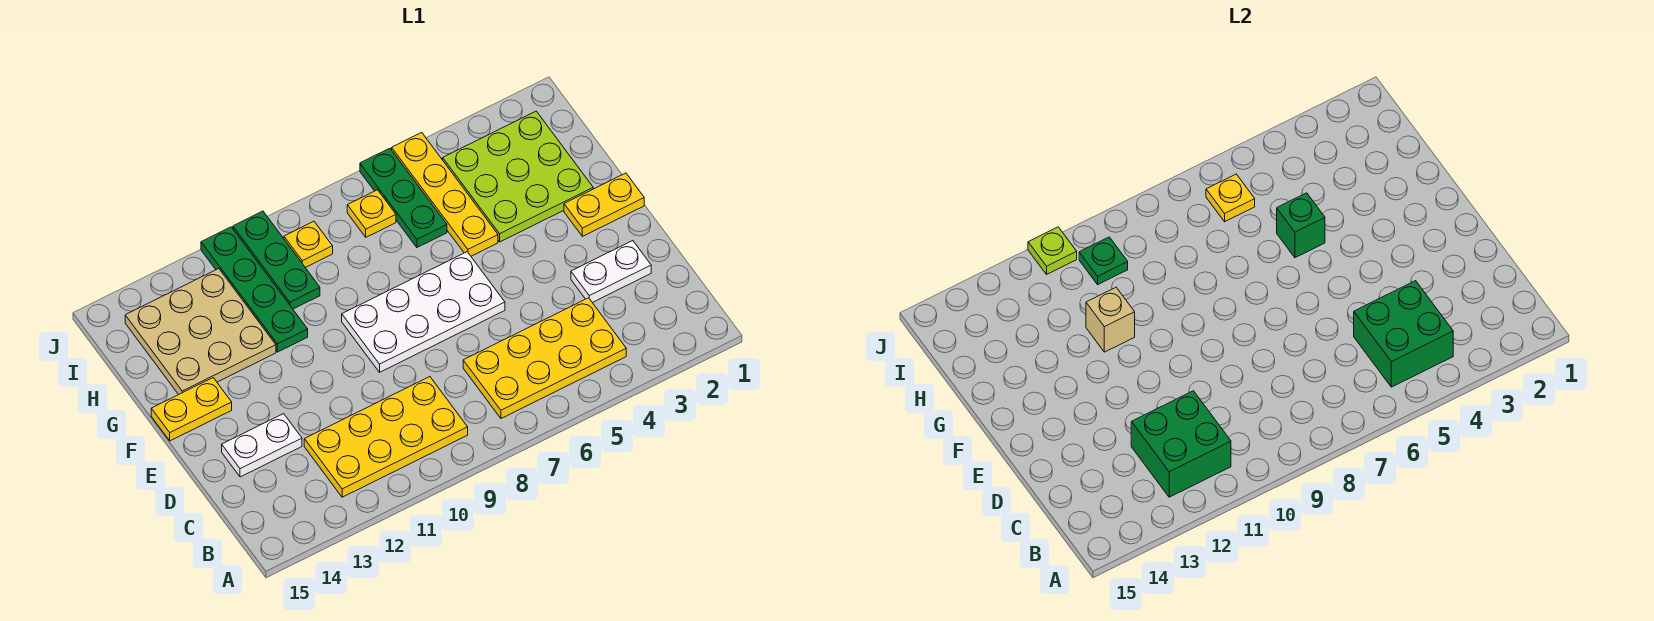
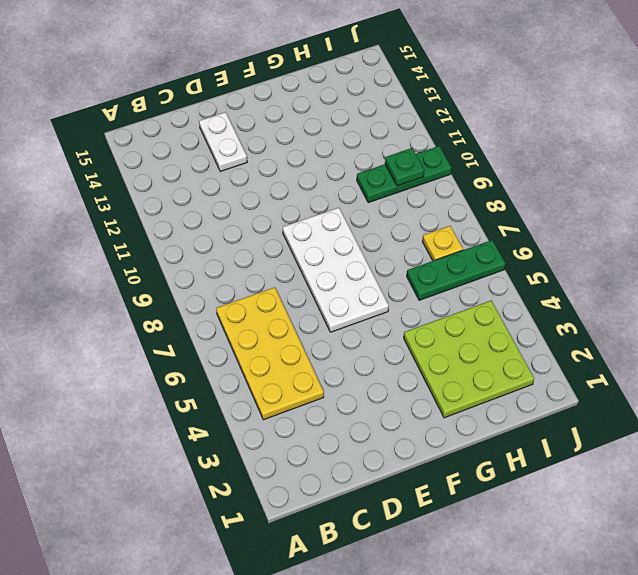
none -> yellow plate B9:C12 level 1
none -> white plate D2:D3 level 1
none -> yellow plate F1:F2 level 1

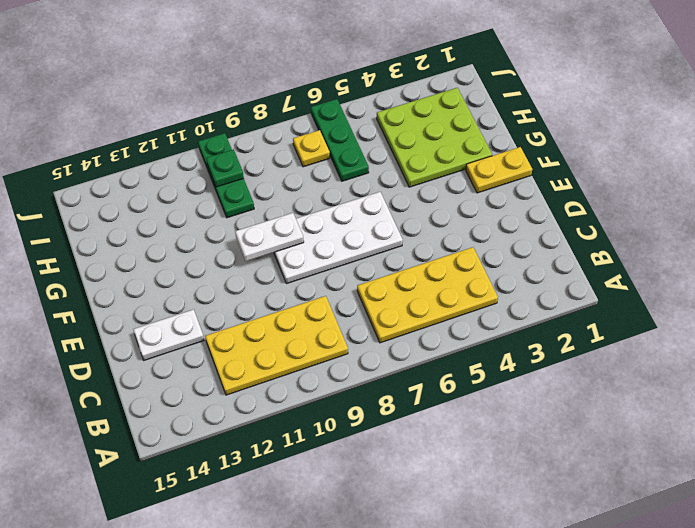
white plate F9:F10 level 2 -> white plate D2:D3 level 1
none -> yellow plate F14:F15 level 1
none -> yellow plate G5:J5 level 1
none -> green plate G11:J11 level 1

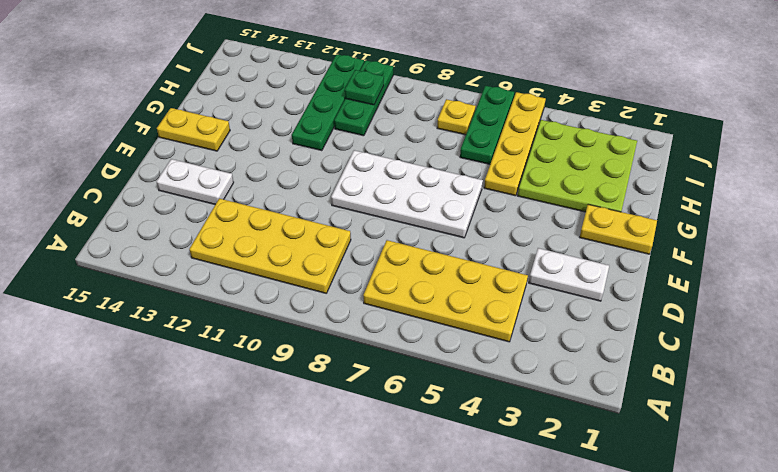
none -> tan plate G12:I14 level 1
none -> yellow plate I9 level 1
none -> green brick B4:C5 level 2

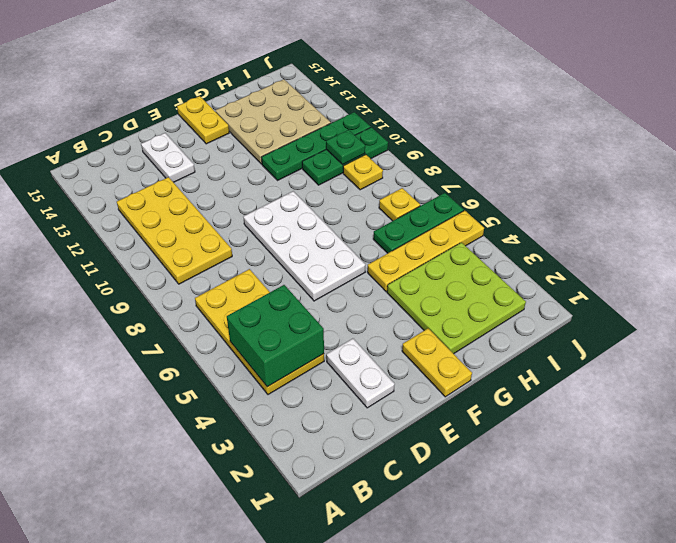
none -> green brick B11:C12 level 2
none -> green brick G5 level 2
none -> tan brick G11 level 2

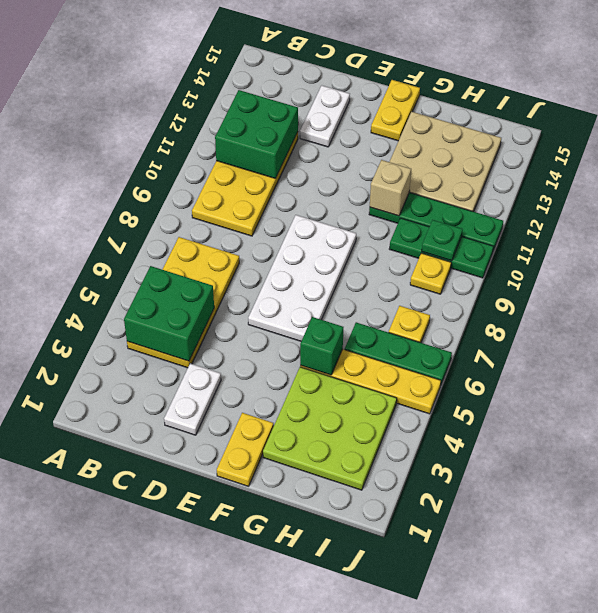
none -> yellow plate I6 level 2
none -> lime plate J11 level 2

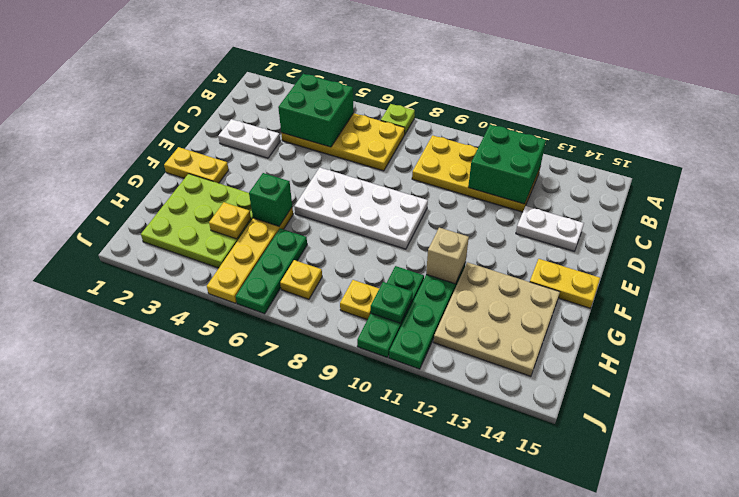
lime plate A7 level 1 -> lime plate J11 level 2
yellow plate H4 level 2 -> yellow plate I6 level 2

